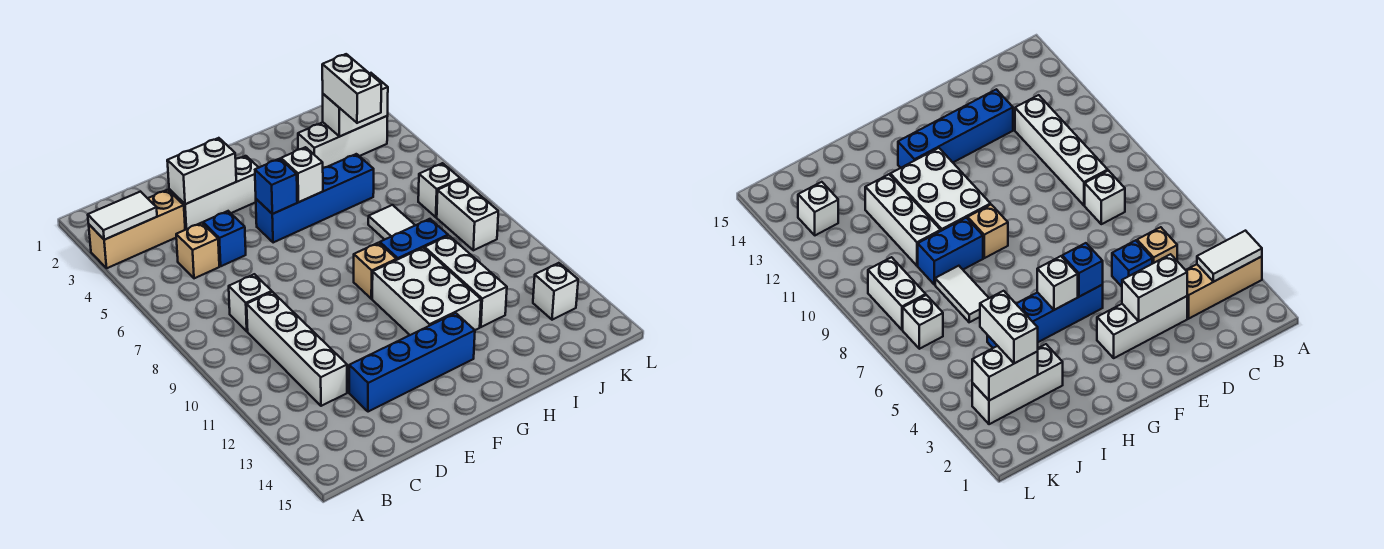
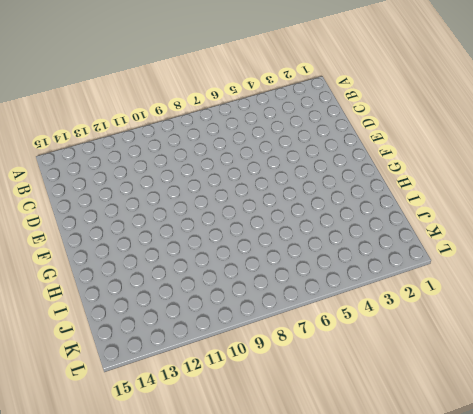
none -> tan brick A3:C3 level 1
none -> tan brick C5 level 1
none -> white brick C8 level 1

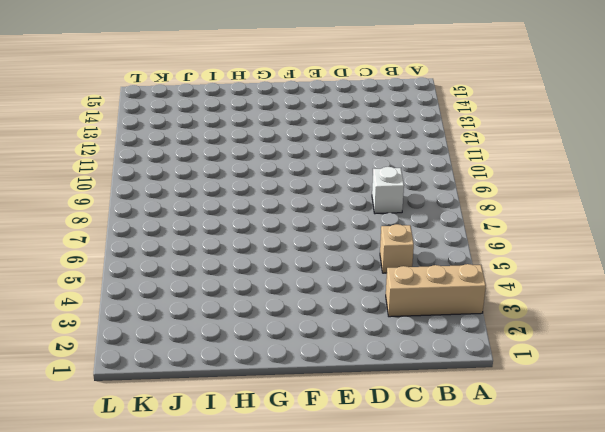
none -> white brick C9:C12 level 1
none -> white brick D3:F3 level 1
none -> blue brick D5 level 1

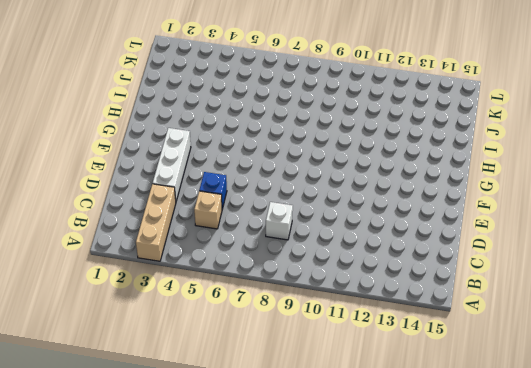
none -> white brick C9:C12 level 1
none -> blue brick D13:G13 level 1
none -> blue brick F5:I5 level 1

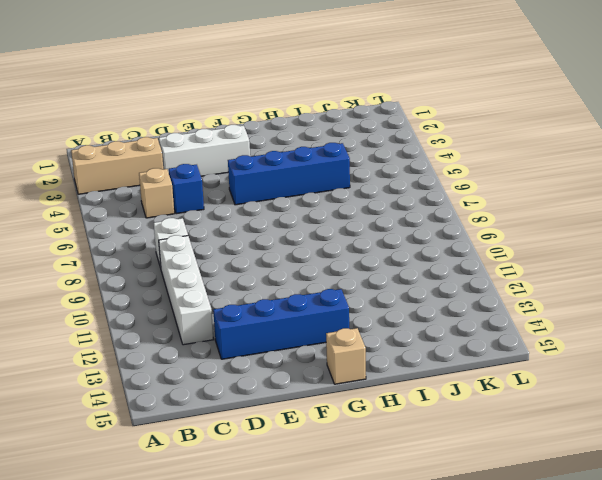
tan brick G15 level 1 -> tan brick G9 level 1
none -> white brick G10:H12 level 1
none -> blue brick H9:I9 level 1
none -> white brick I3:K3 level 1

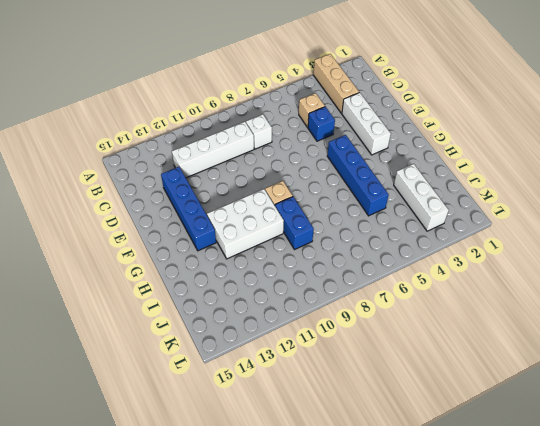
none -> white tile I7:I8 level 1
none -> white brick I10:I12 level 1
none -> white brick K7 level 1

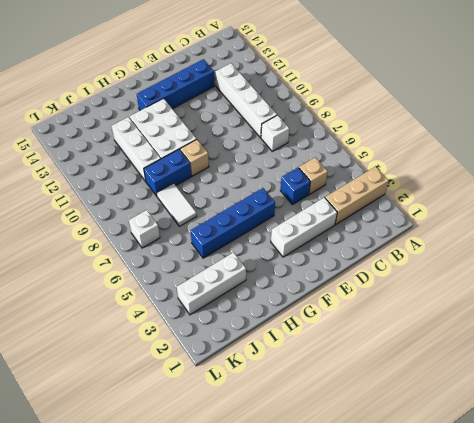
none -> white brick K8:K9 level 1
none -> white brick K13 level 1
none -> white tile A3:B3 level 2

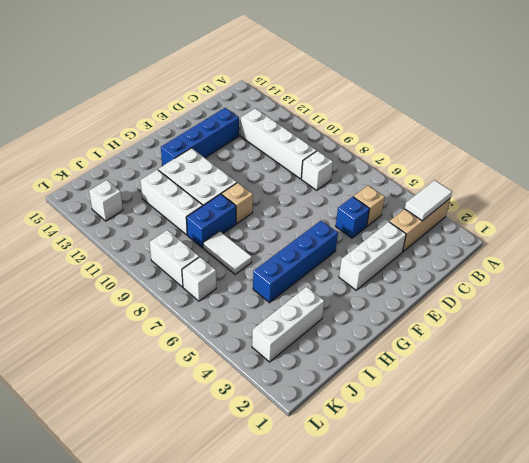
none -> white brick D3:E3 level 2
none -> blue brick F5 level 2
none -> white brick G5 level 2

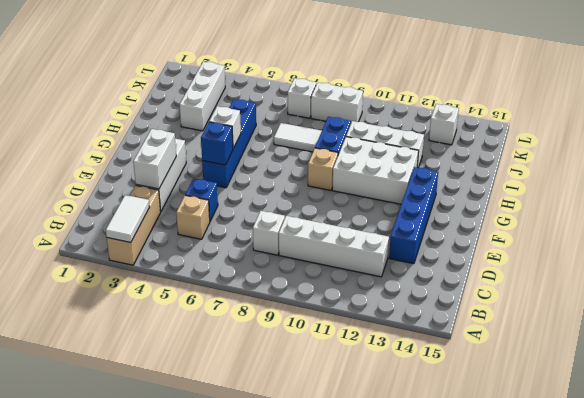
none -> white brick J3:K3 level 2
none -> white brick J3:J4 level 3

